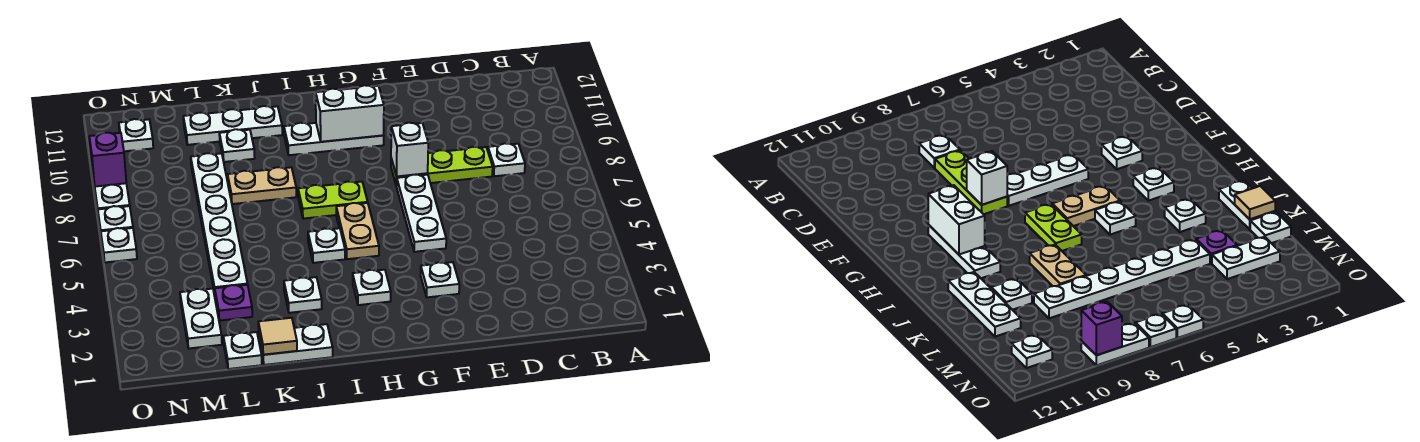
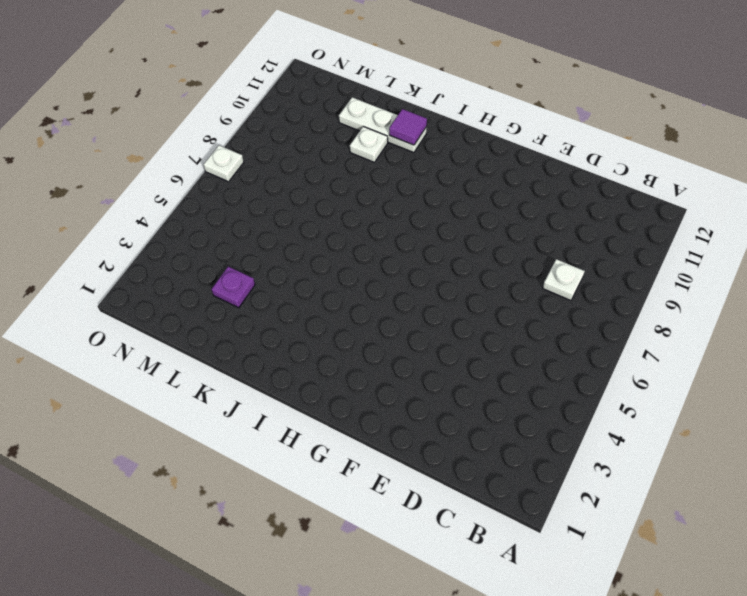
purple tile J11 level 2 -> none
none -> lime plate D8:F8 level 1
none -> white plate F3 level 1
none -> white plate F5:F7 level 1

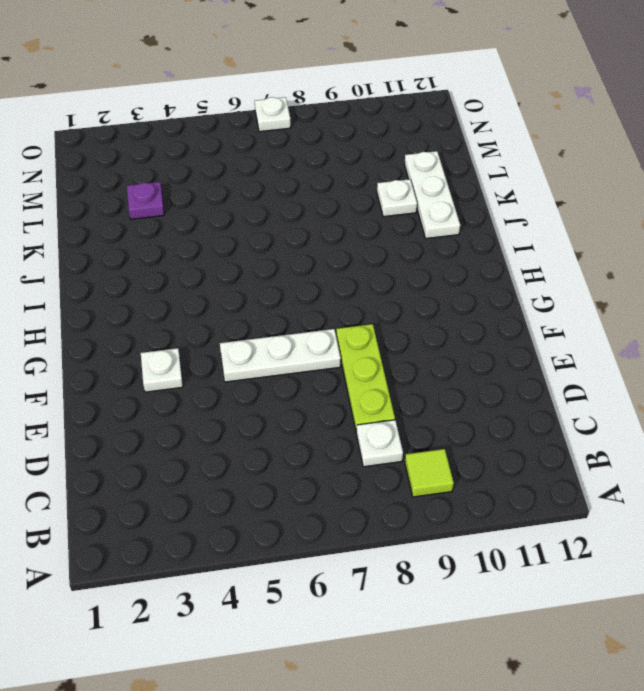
lime tile B9 level 1 -> none
none -> white plate G10:I10 level 1
none -> white plate H3 level 1
none -> tan plate H5:H6 level 1

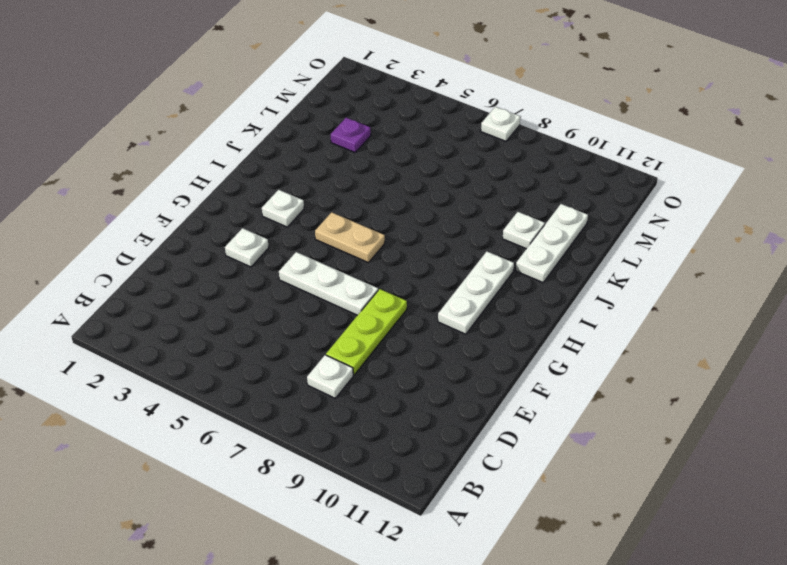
none -> lime plate H7:I7 level 1
none -> white plate I5 level 1
none -> white plate J1:K1 level 1

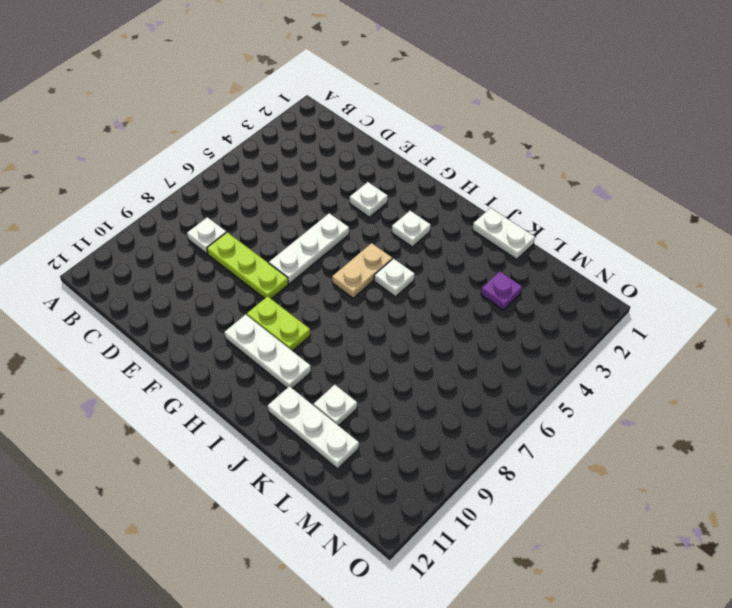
lime plate G9:H9 level 1 -> lime plate H7:I7 level 1
none -> white plate J3 level 1
none -> tan plate J8:K8 level 1
none -> white plate L1 level 1

